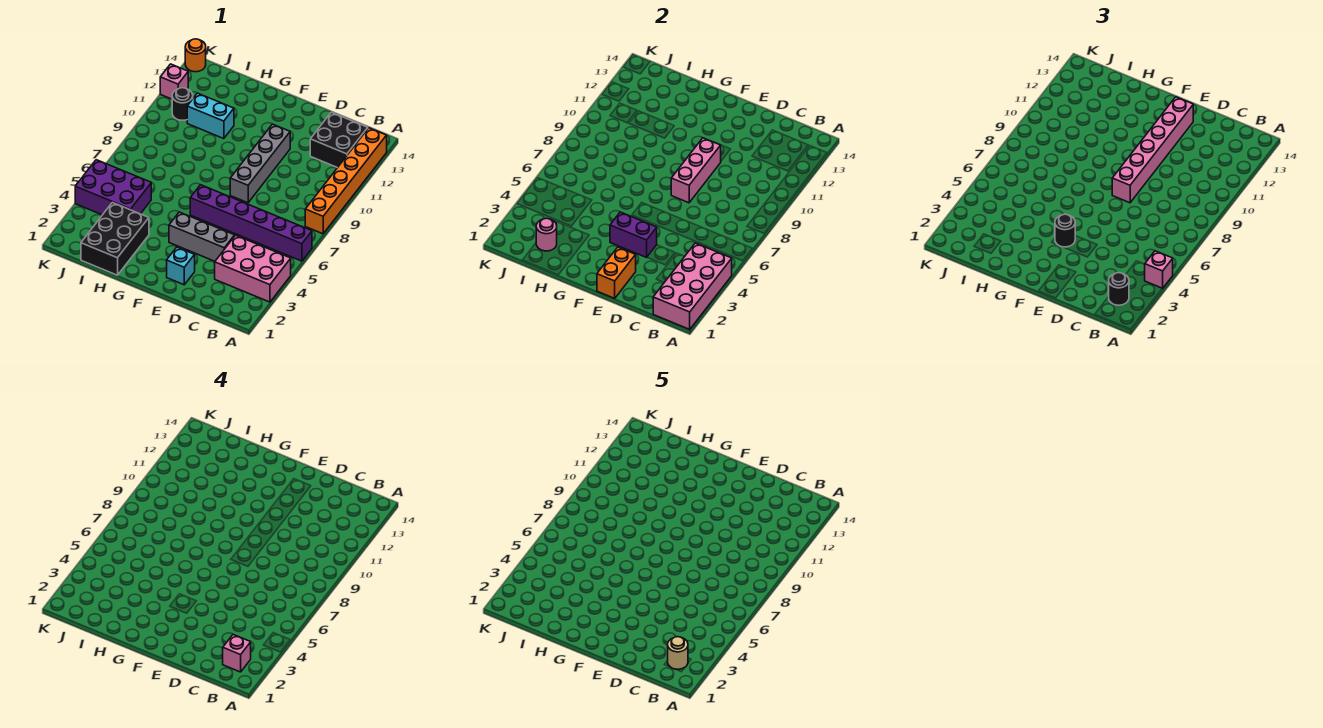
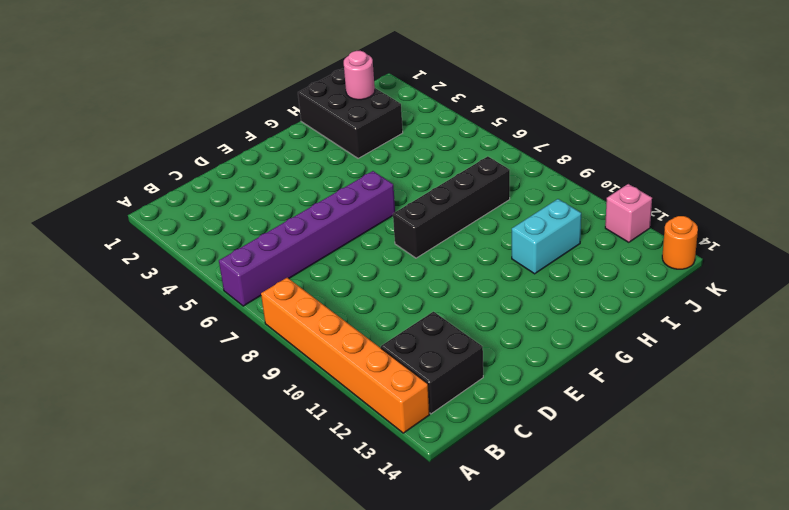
black brick F8:I8 level 1 -> none
none -> pink brick A3:C4 level 1
none -> grey brick D4:F4 level 1
none -> cyan brick E2 level 1

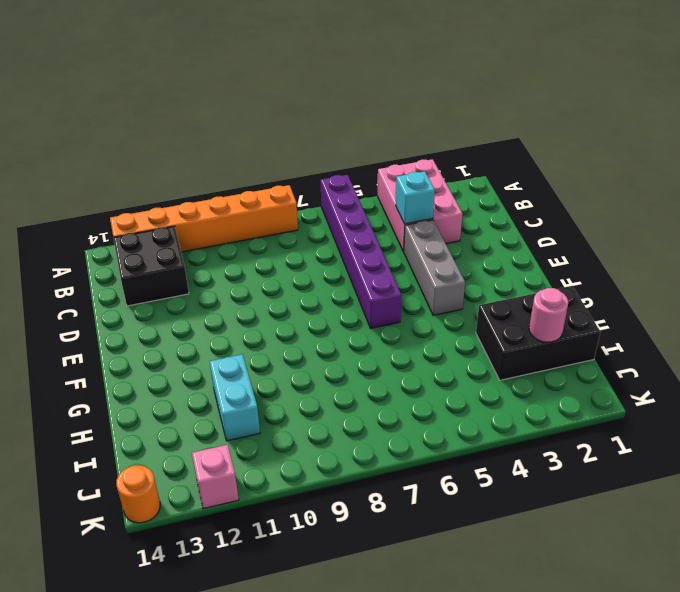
cyan brick C4 level 2 -> cyan brick E2 level 1
none -> grey brick E8:E11 level 1
none -> purple brick I4:K5 level 1
none -> black round brick J11 level 1

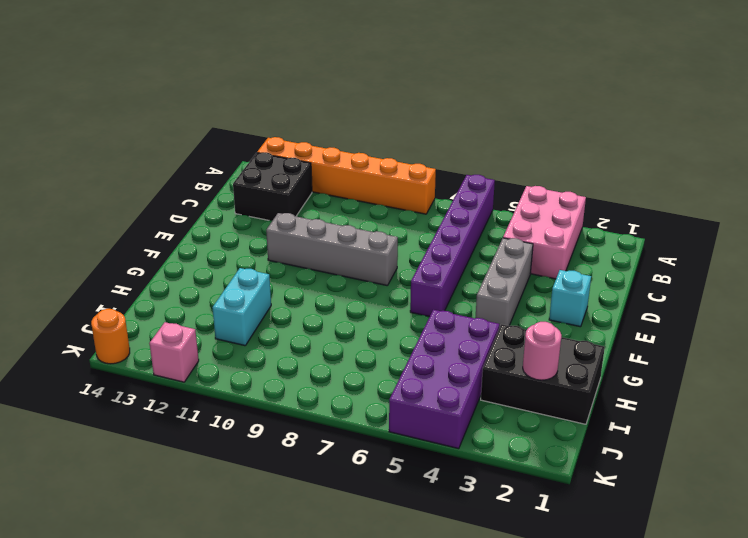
purple brick H4:K5 level 1 -> purple brick I4:K5 level 1
none -> black round brick J11 level 1
none -> pink brick A1:B4 level 2
none -> orange brick E1:E2 level 2

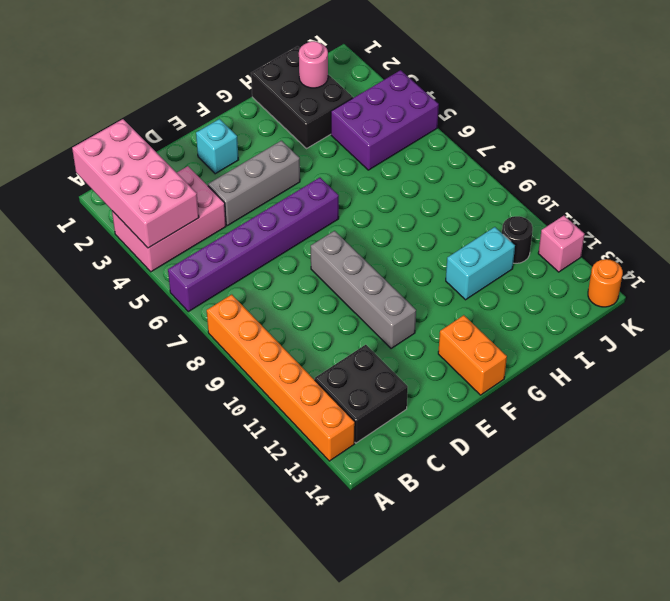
orange brick F13:F14 level 1 -> orange brick E1:E2 level 2
none -> purple brick E4:F4 level 2
none -> pink brick E8:E10 level 2
none -> pink brick A4 level 3

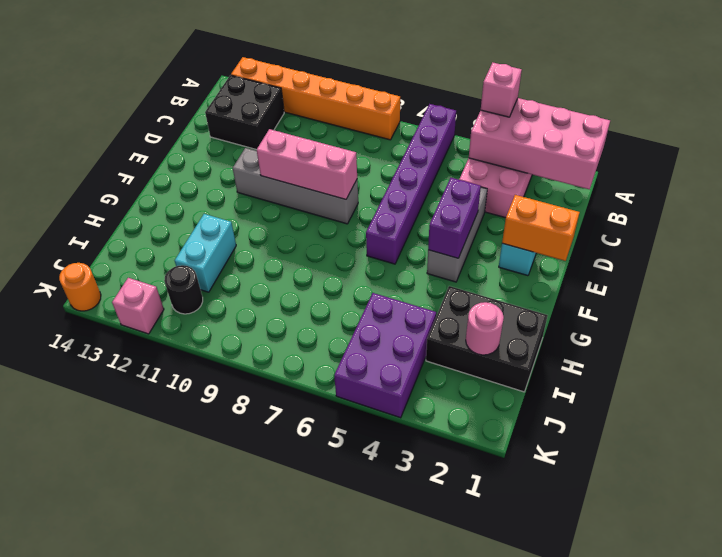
none -> black round brick B2 level 3
none -> pink brick E8:E13 level 3
none -> black round brick F4 level 3

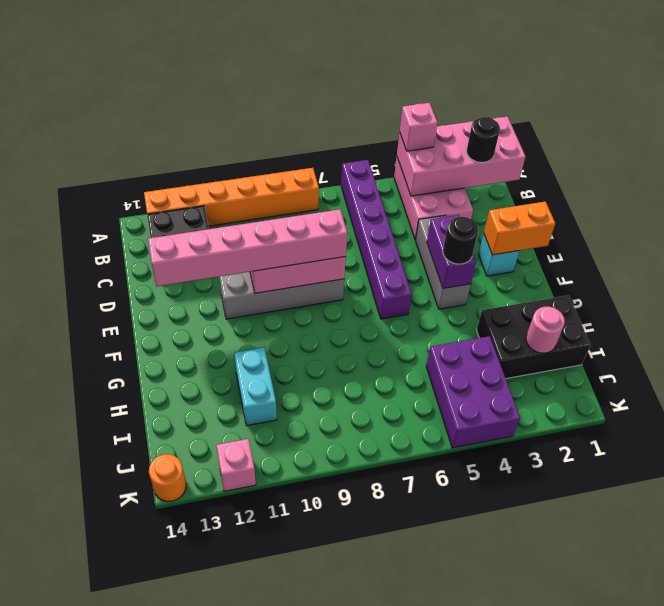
none -> black round brick J11 level 1
none -> pink brick B2 level 4
none -> tan round brick B2 level 5

